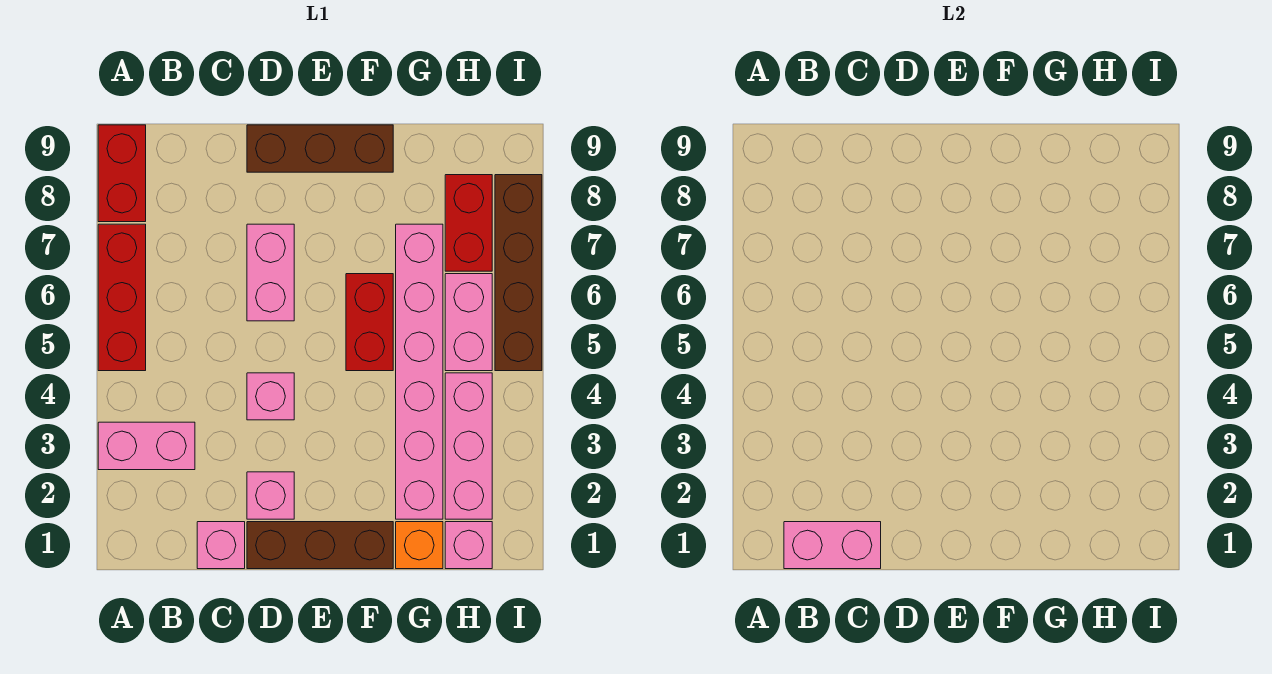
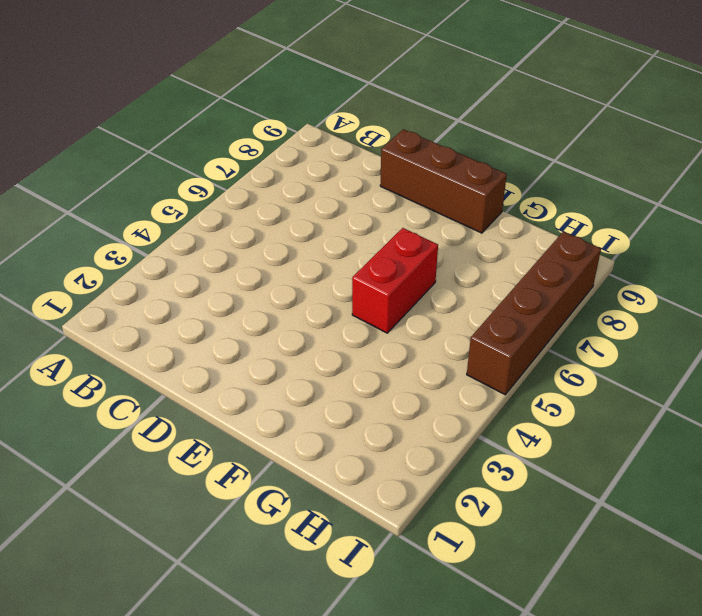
none -> pink brick A3:B3 level 1
none -> red brick A5:A7 level 1
none -> red brick A8:A9 level 1

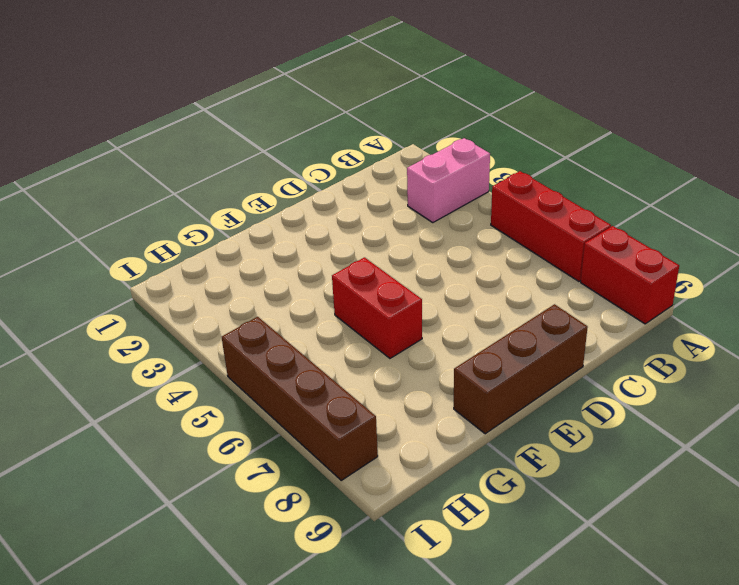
none -> pink brick C1 level 1
none -> brown brick D1:F1 level 1
none -> pink brick D2 level 1

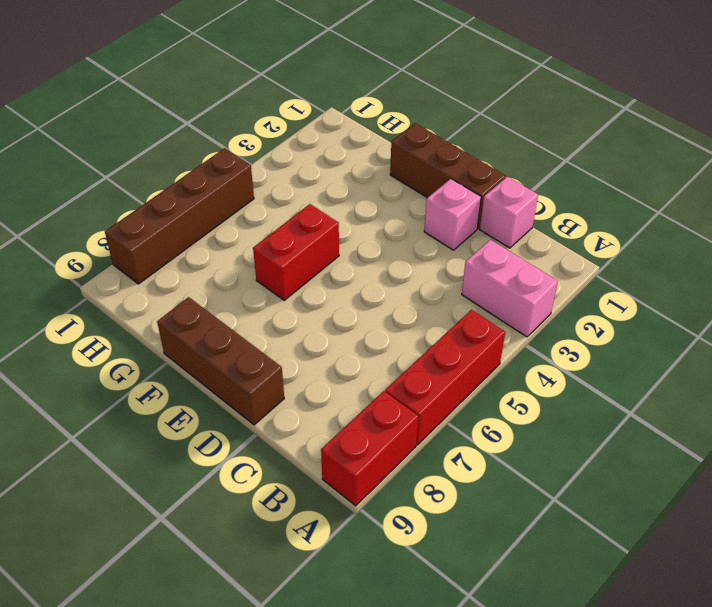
none -> pink brick D4 level 1
none -> pink brick D6:D7 level 1
none -> orange brick G1 level 1

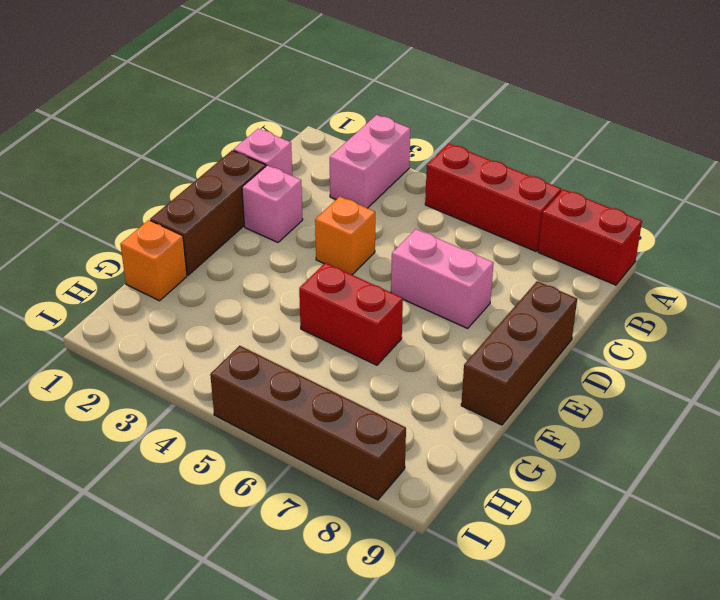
orange brick D4 level 1 -> pink brick D4 level 1
none -> pink brick G2:G7 level 1
none -> pink brick H1 level 1
none -> pink brick H2:H4 level 1

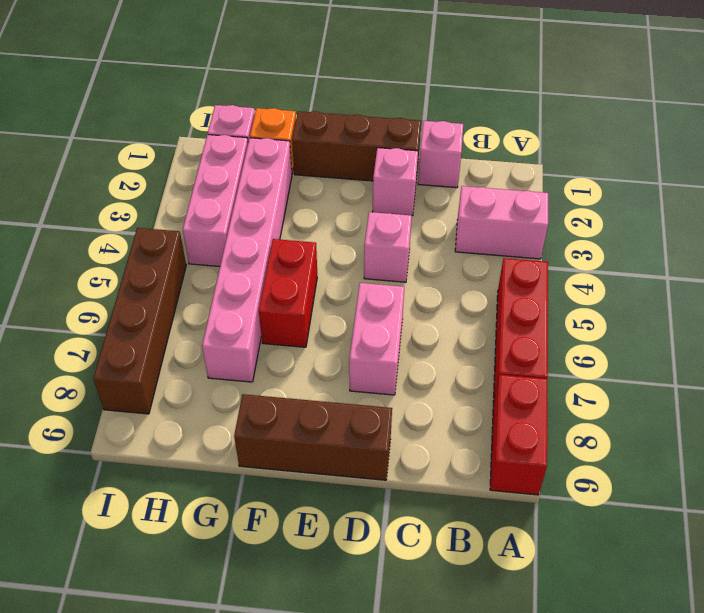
none -> pink brick H5:H6 level 1
none -> red brick H7:H8 level 1
none -> pink brick B1:C1 level 2

